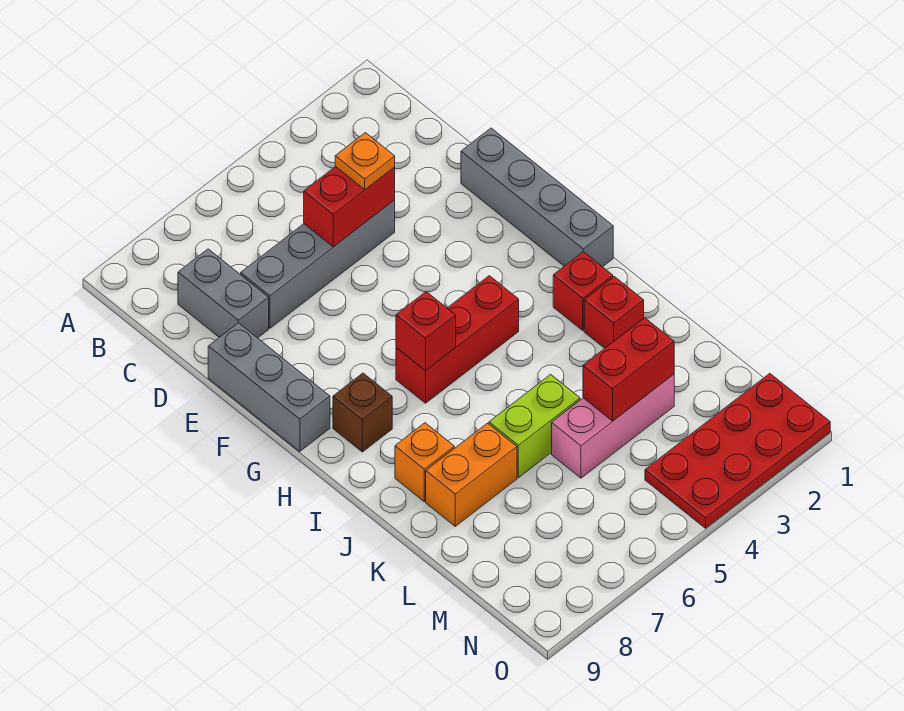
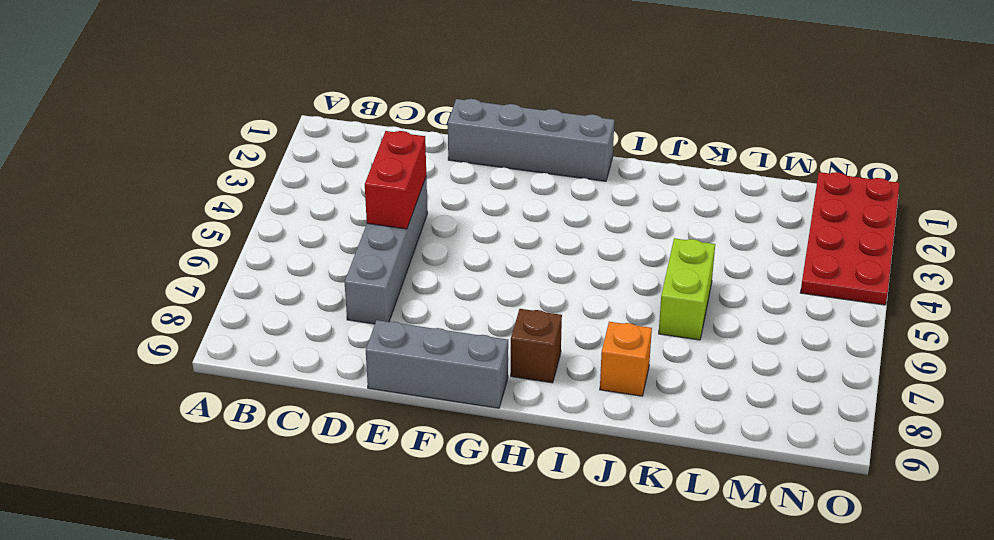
none -> grey brick C8:D8 level 1
none -> red brick H4:H6 level 1
none -> red brick I2 level 1

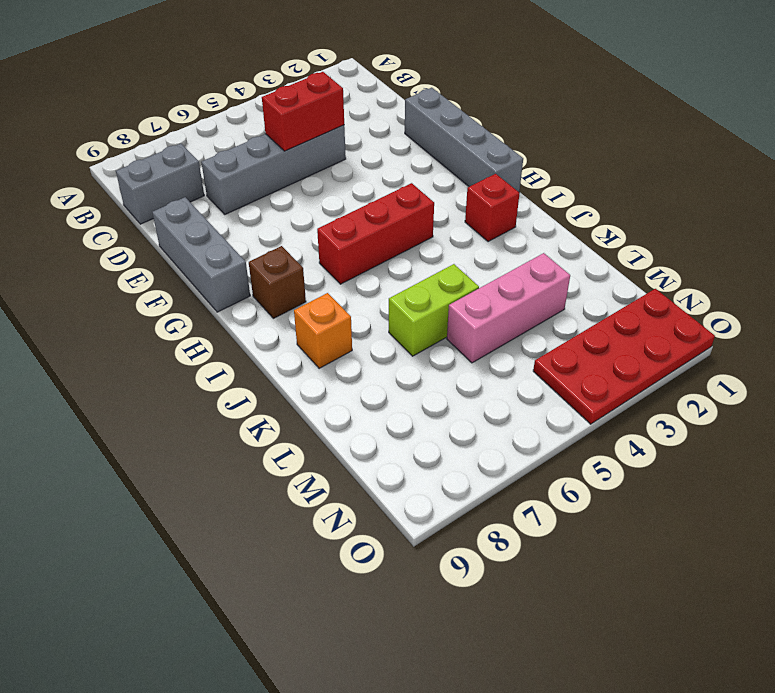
grey brick C8:C9 level 1 -> grey brick C8:D8 level 1
none -> red brick J2 level 1
none -> orange brick K7:K8 level 1
none -> red brick H6 level 2

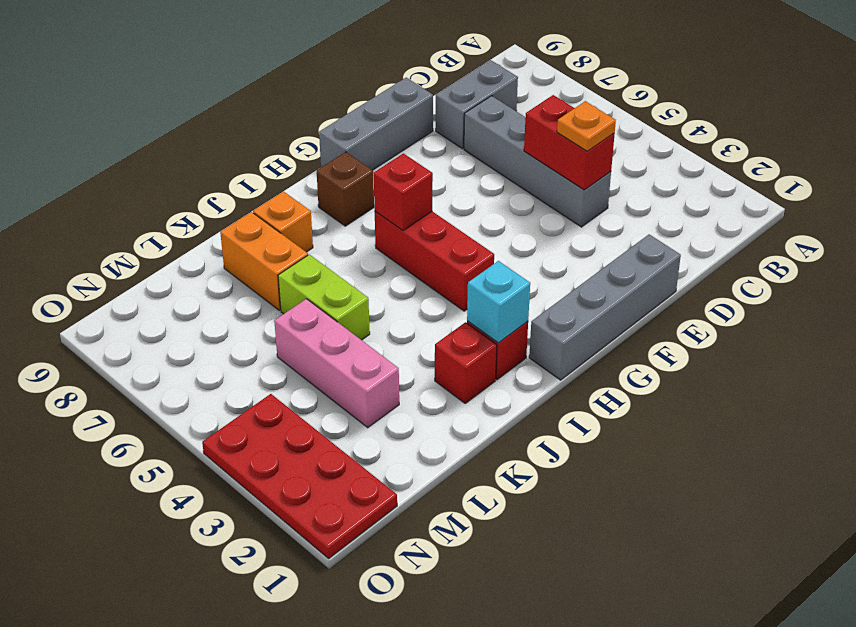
cyan brick I2 level 2 -> none
none -> red brick L3:L4 level 2

